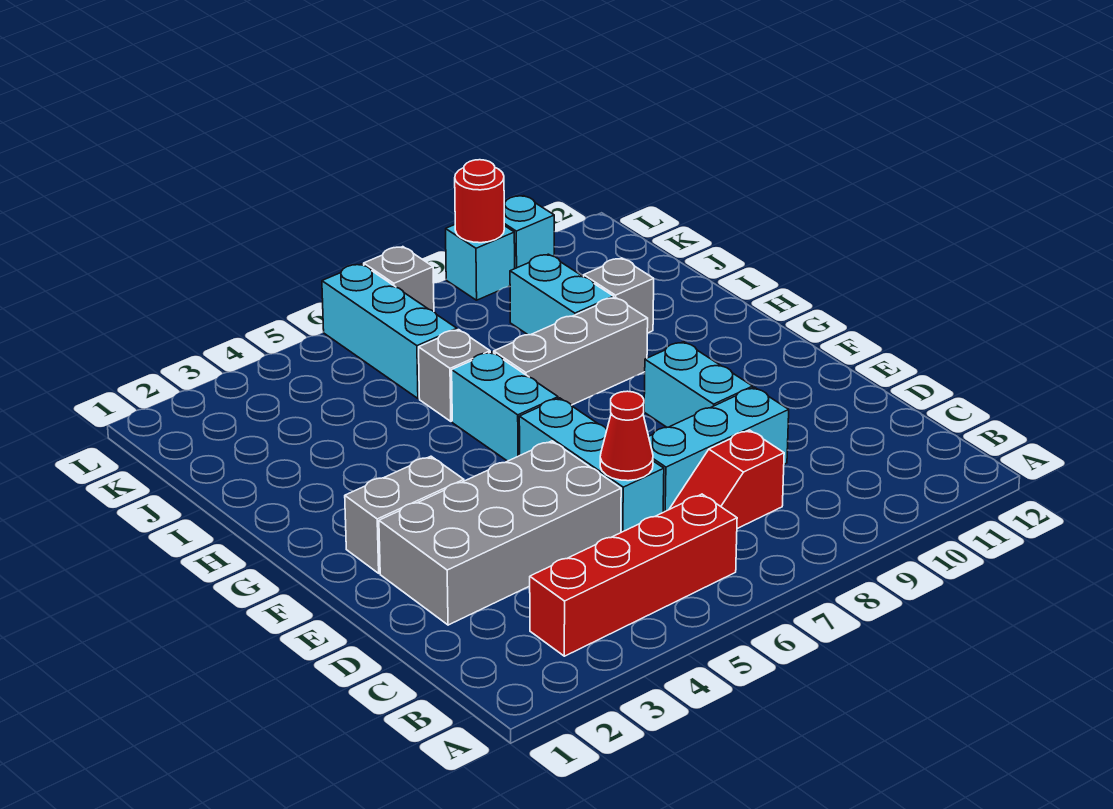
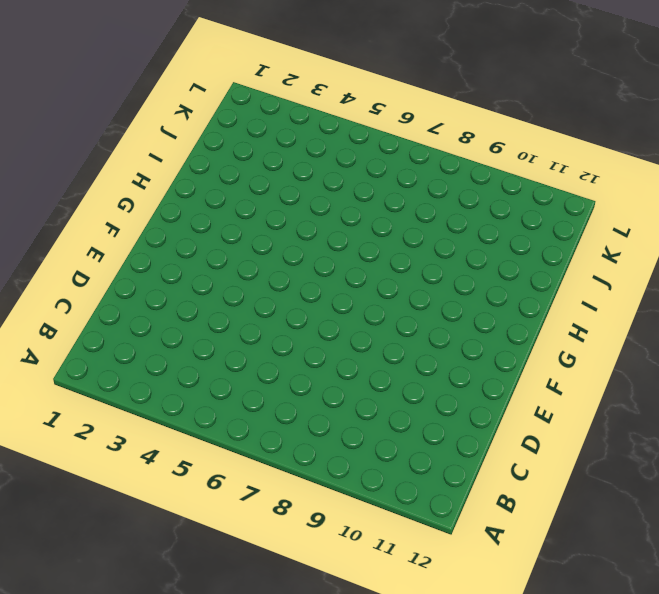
none -> red brick B3:B6 level 1
none -> red slope C7:C8 level 1 top 8
none -> grey brick D2:E5 level 1

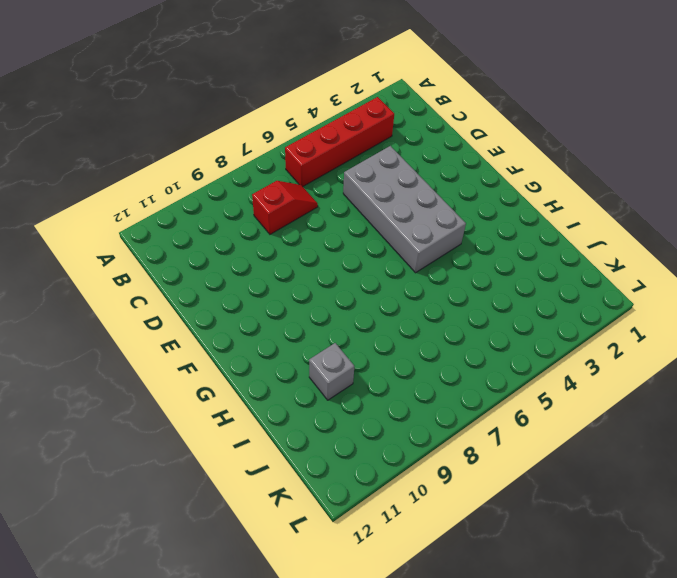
grey brick D4:G5 level 1 -> grey brick D2:E5 level 1
none -> cyan brick D6:F6 level 1
none -> cyan brick D7:D9 level 1
none -> cyan brick E9:F9 level 1

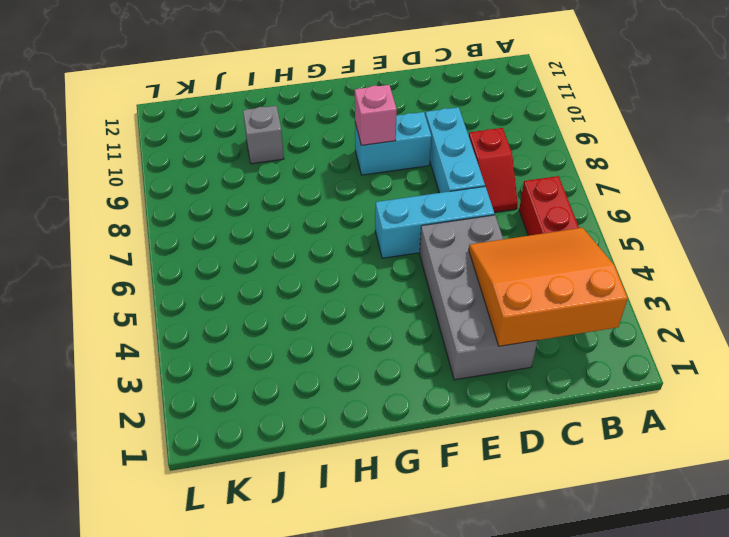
orange slope B2:D4 level 2 top 2 -> none
pink brick F9 level 2 -> none
none -> grey brick F2:F3 level 1
none -> cyan brick G6:H6 level 1
none -> grey brick H7:H9 level 1

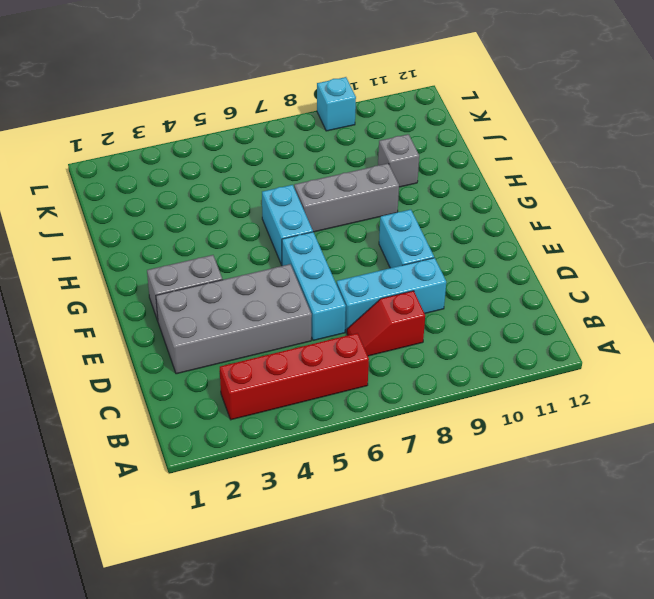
none -> grey brick I6 level 1
none -> cyan brick I9:J9 level 1
none -> cyan brick J6:L6 level 1

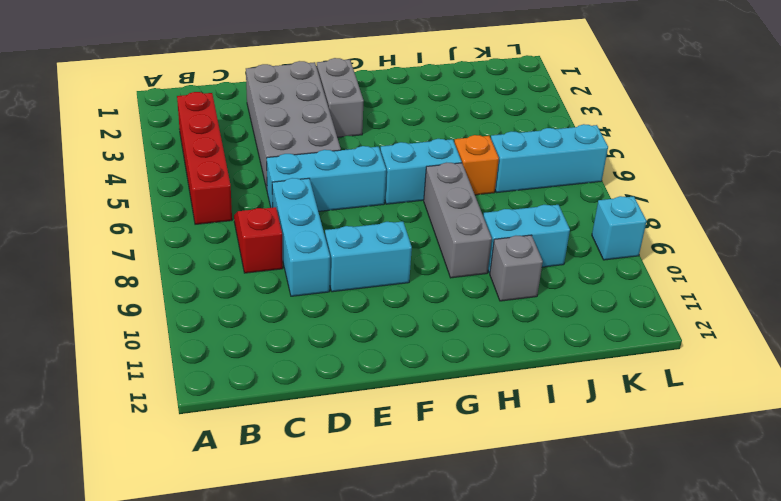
orange brick I6 level 1 -> grey brick I6 level 1
none -> grey brick L7 level 1
none -> cyan brick L10 level 1
none -> red cone D6 level 2

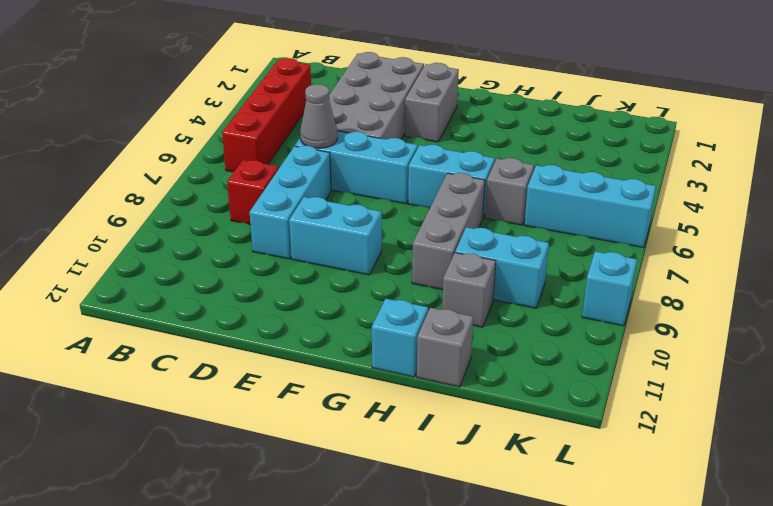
grey cone D6 level 2 -> red cone D6 level 2
cyan brick H12 level 1 -> cyan brick L10 level 1
grey brick I12 level 1 -> grey brick L7 level 1
none -> red round brick L9 level 2

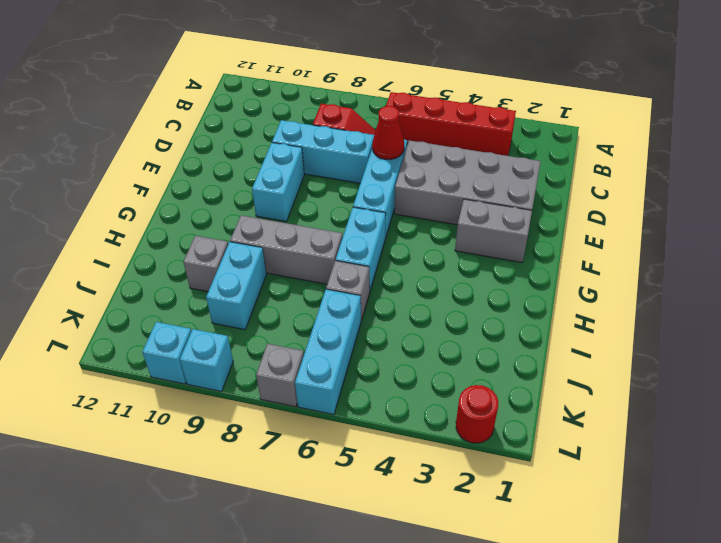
red round brick L2 level 1 -> red round brick L9 level 2

